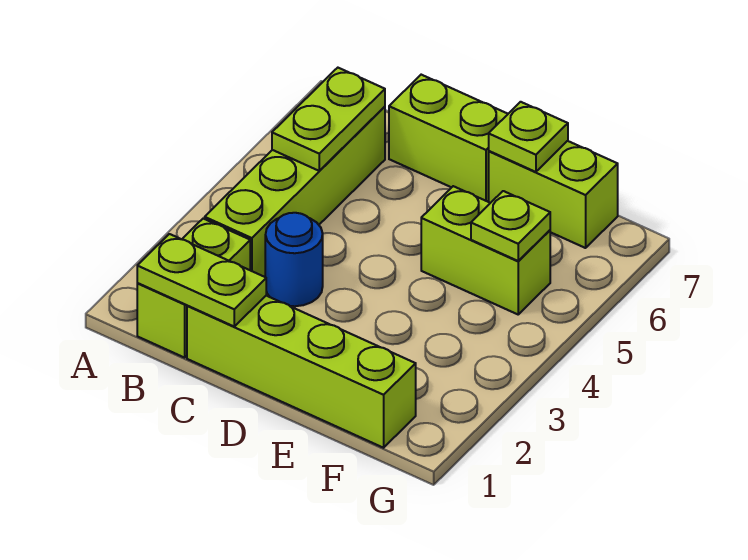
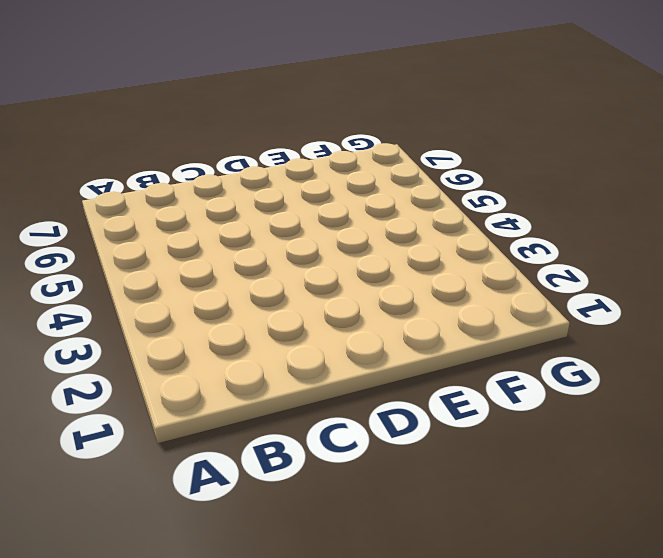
none -> lime brick B1:B2 level 1
none -> lime brick B3:B6 level 1

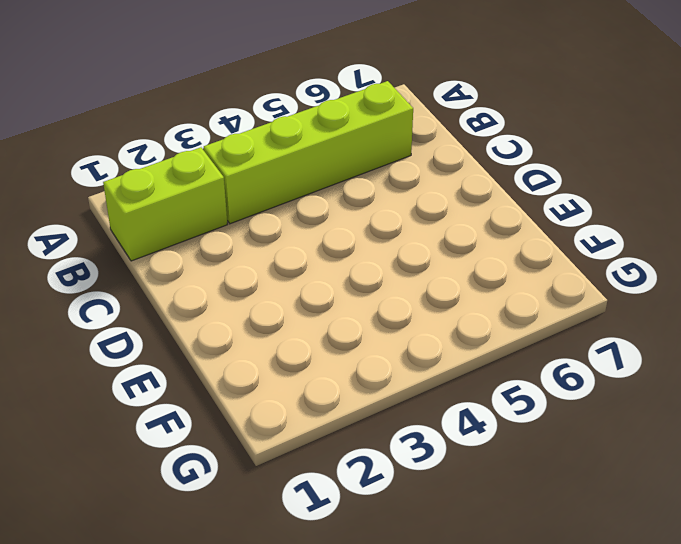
none -> lime brick C1:F1 level 1
none -> blue round brick C3 level 1

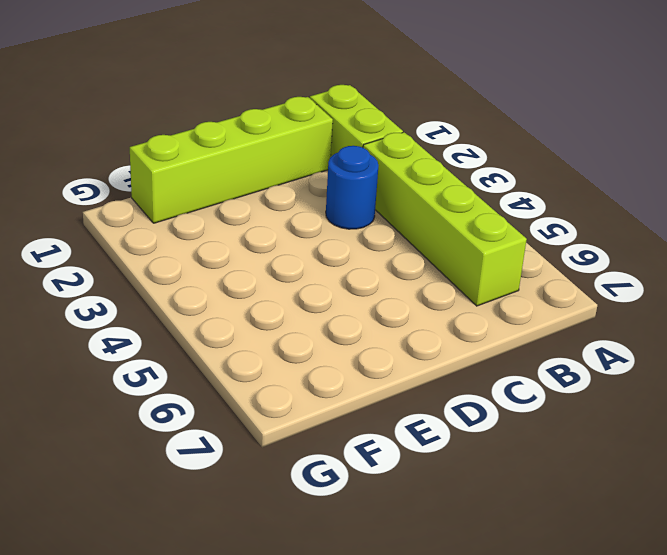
none -> lime brick C7:D7 level 1
none -> lime brick E5:F5 level 1

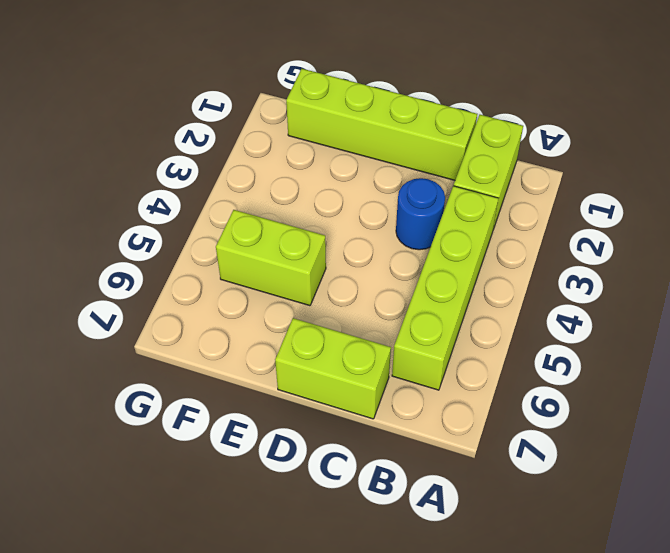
none -> lime brick E7:F7 level 1
none -> lime plate B1:C1 level 2

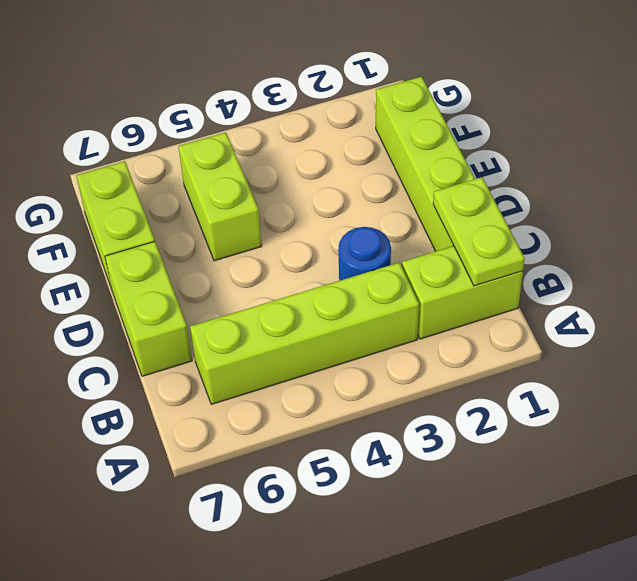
none -> lime plate B5:B6 level 2
none -> lime plate E7 level 2

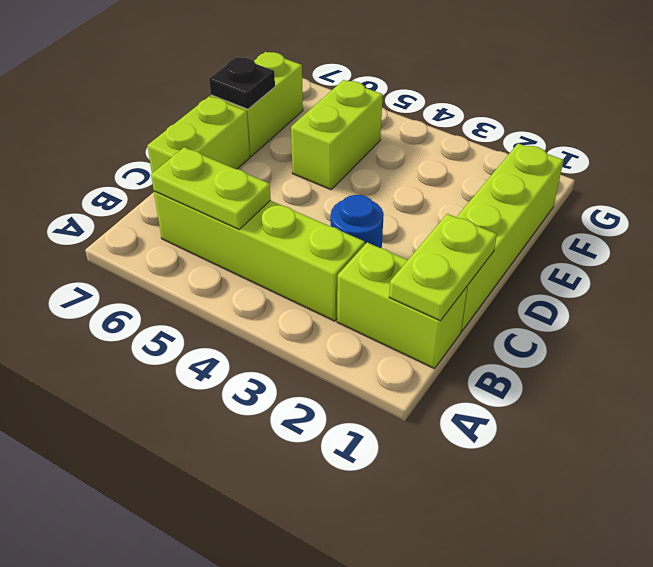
black plate E7 level 2 -> lime plate E7 level 2
none -> lime plate F5 level 2

